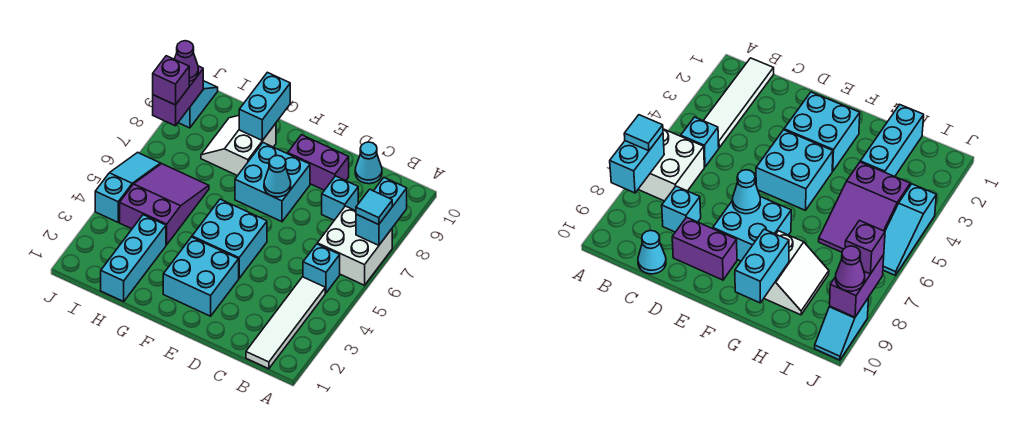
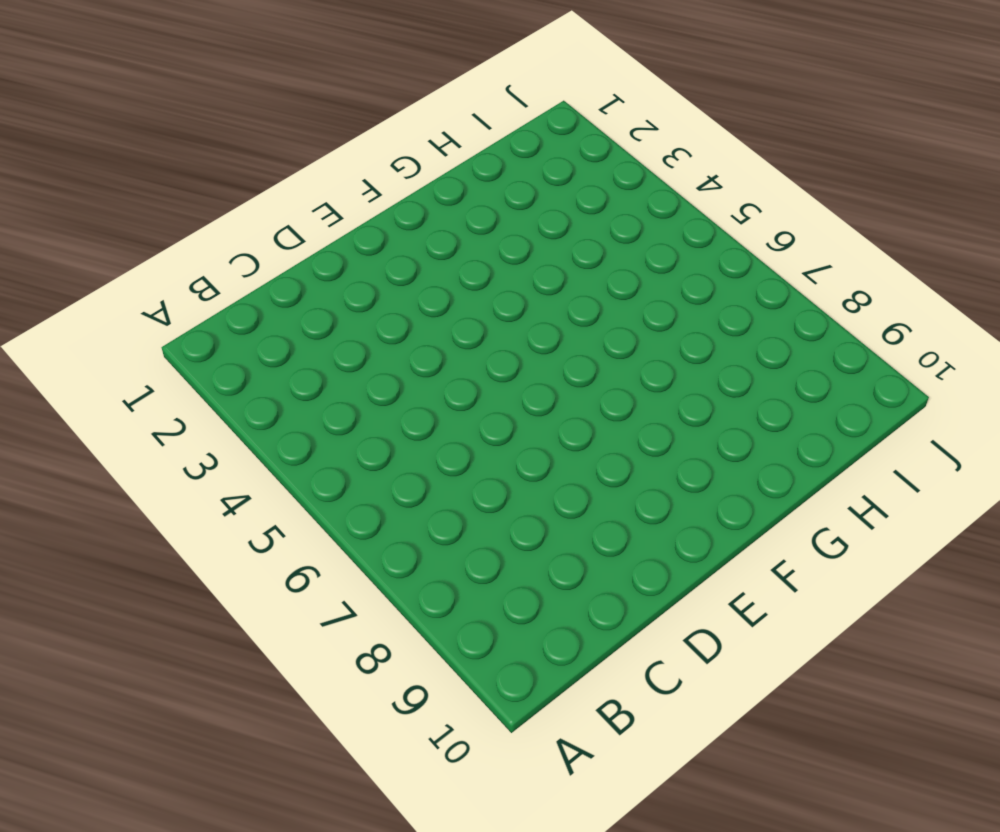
none -> white brick A6:B7 level 1
none -> white tile B1:B4 level 1
none -> cyan brick B5 level 1

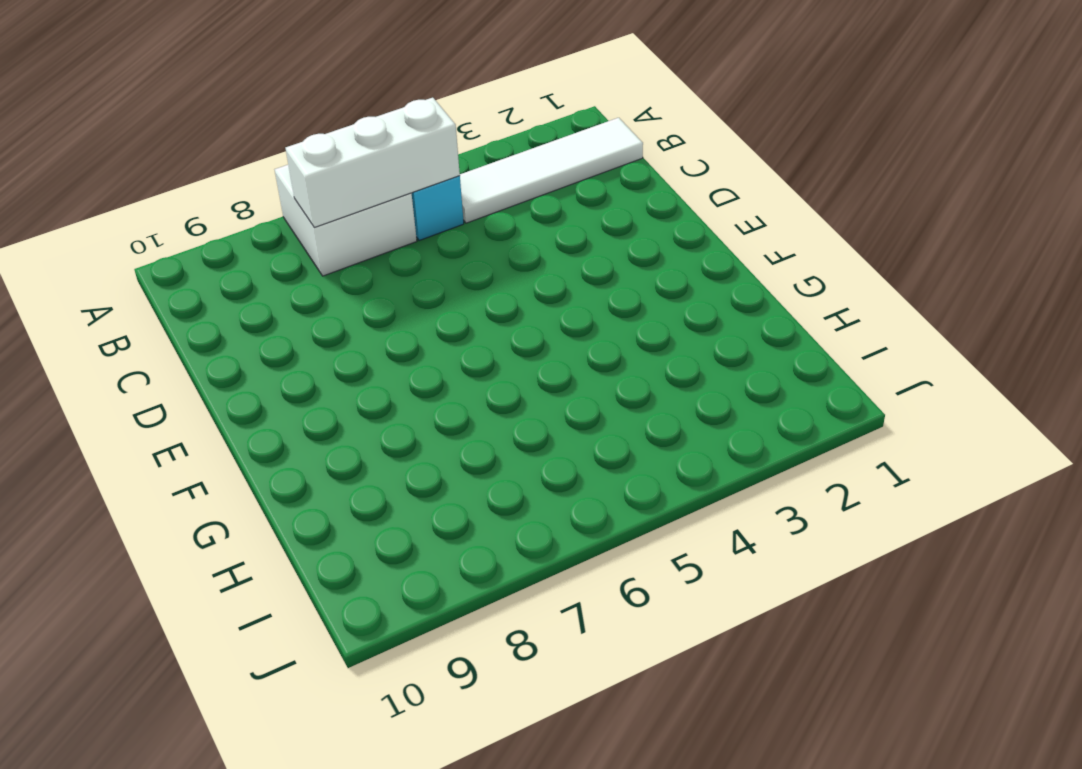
white brick B5:B7 level 2 -> none
none -> cyan brick C8 level 1
none -> cyan cone C10 level 1
none -> purple brick D9:E9 level 1

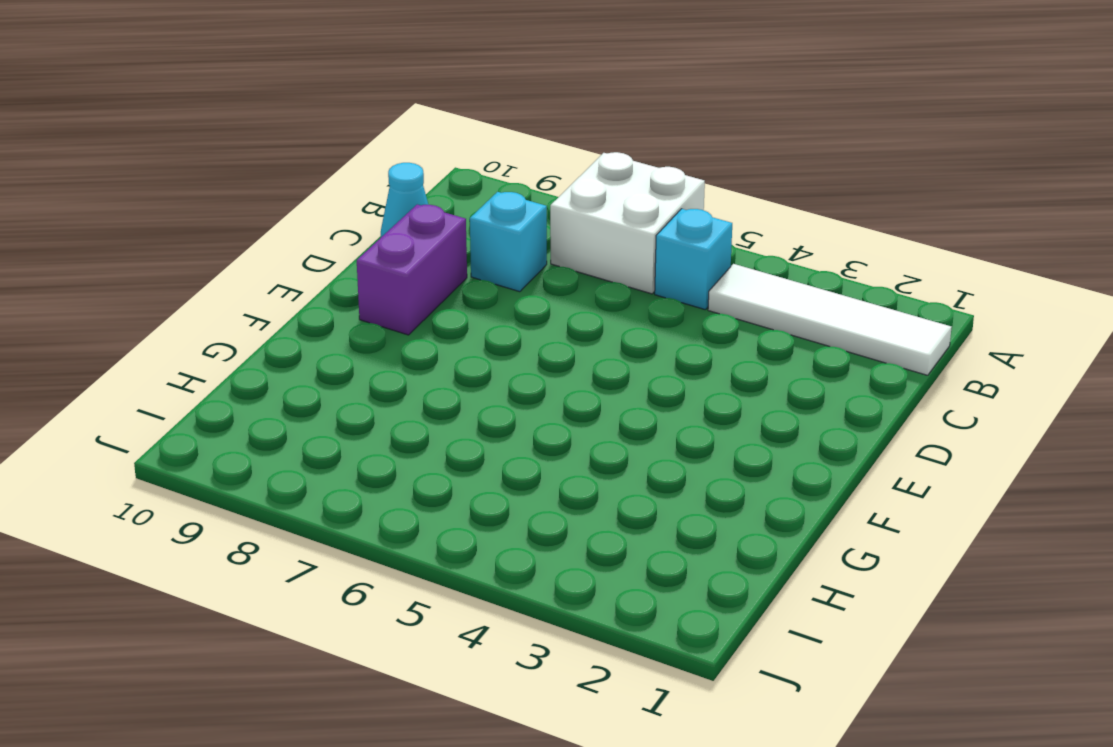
none -> cyan brick E2:F3 level 1
none -> cyan brick E4:F5 level 1
none -> cyan brick E7:F8 level 1

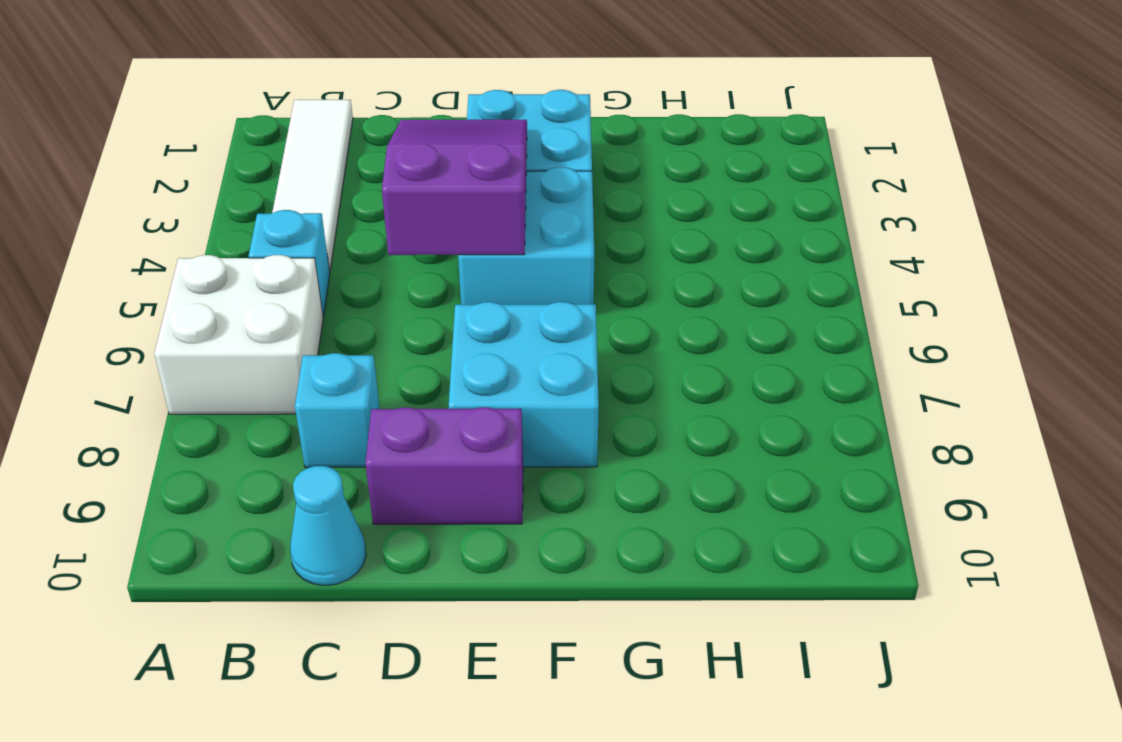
purple slope D3:E5 level 2 top 5 -> purple slope H4:I6 level 1 top 4
none -> white slope G8:H9 level 1 top G
none -> cyan brick H1:H3 level 1
none -> cyan slope J4:J6 level 1 top 4

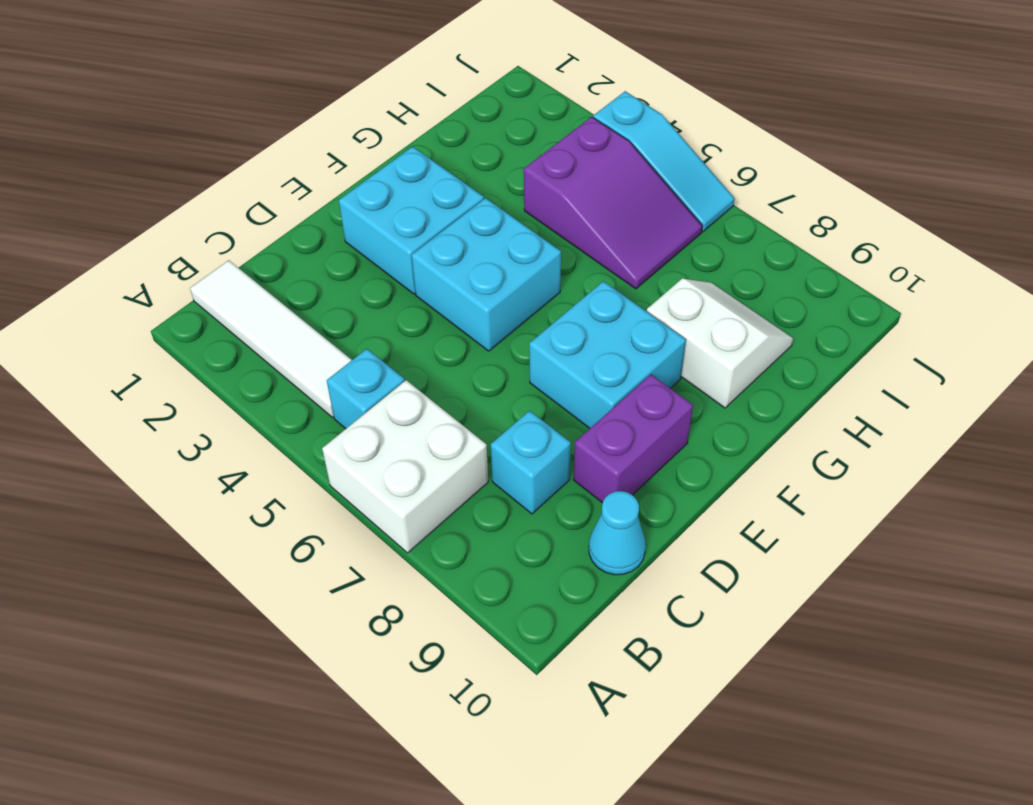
none -> cyan brick H1:H3 level 1
none -> cyan slope J9:J10 level 1 top 9
none -> cyan brick A7:A8 level 2

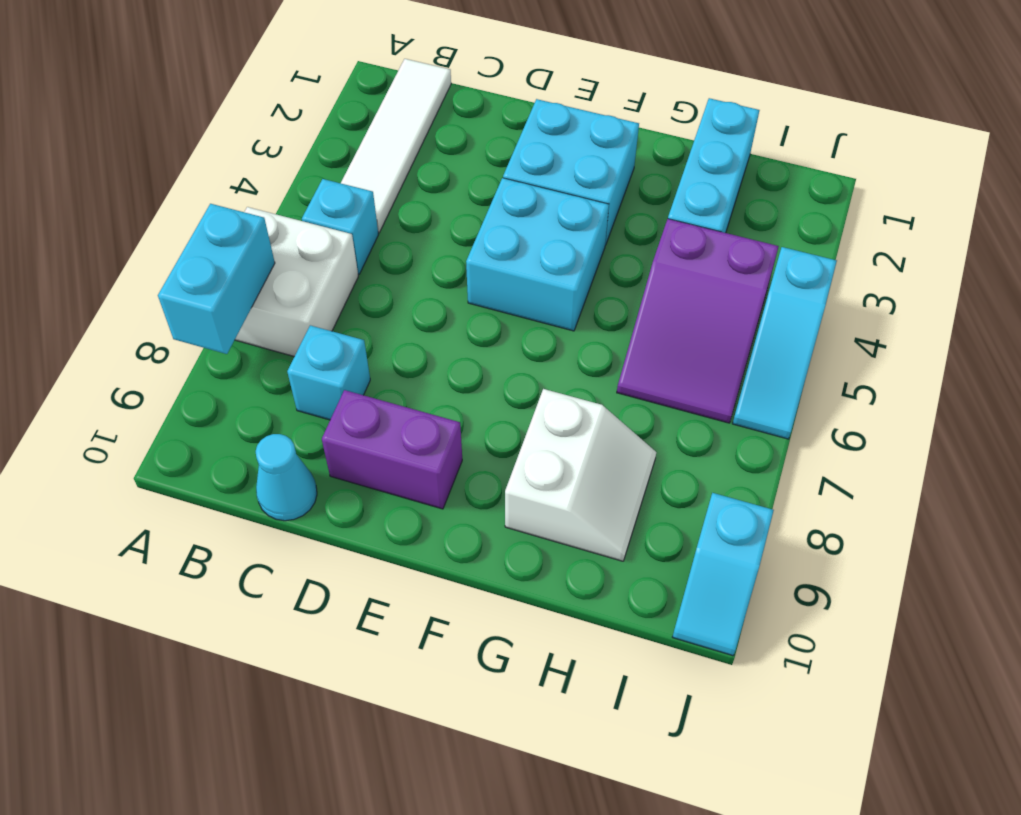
none -> cyan brick E7:F8 level 1
none -> cyan cone E7 level 2
none -> cyan brick G9:G10 level 2

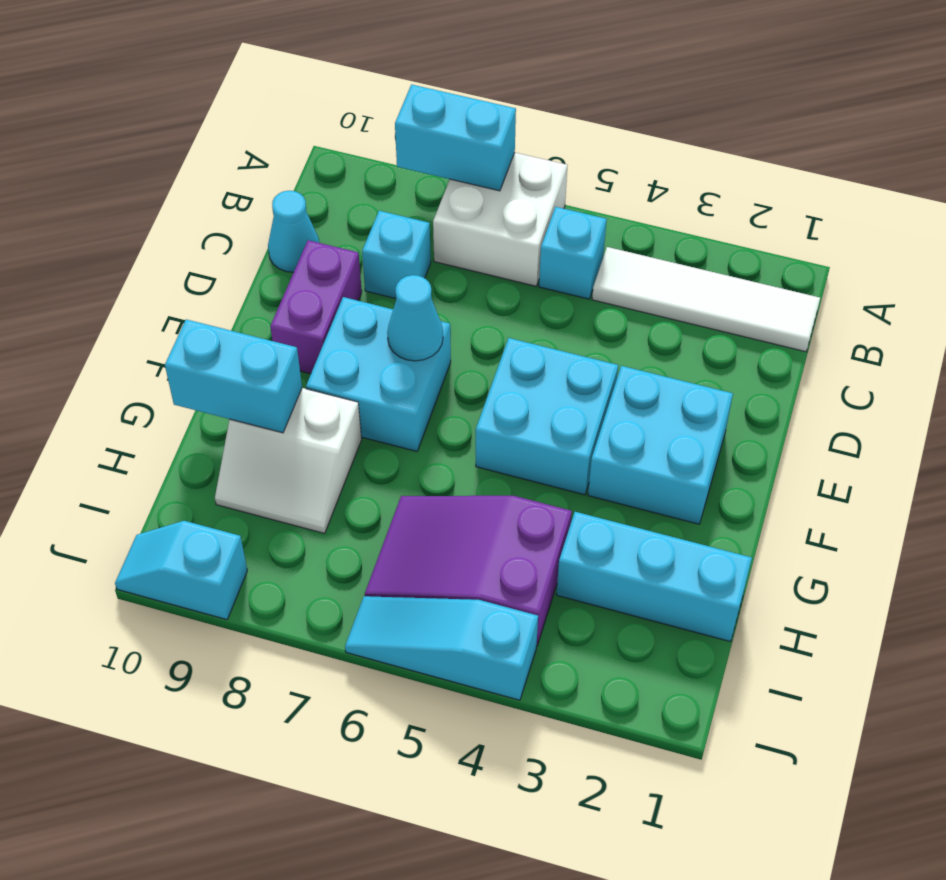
none -> purple brick J8:J9 level 2
none -> cyan tile A7 level 3
none -> purple brick J8 level 3

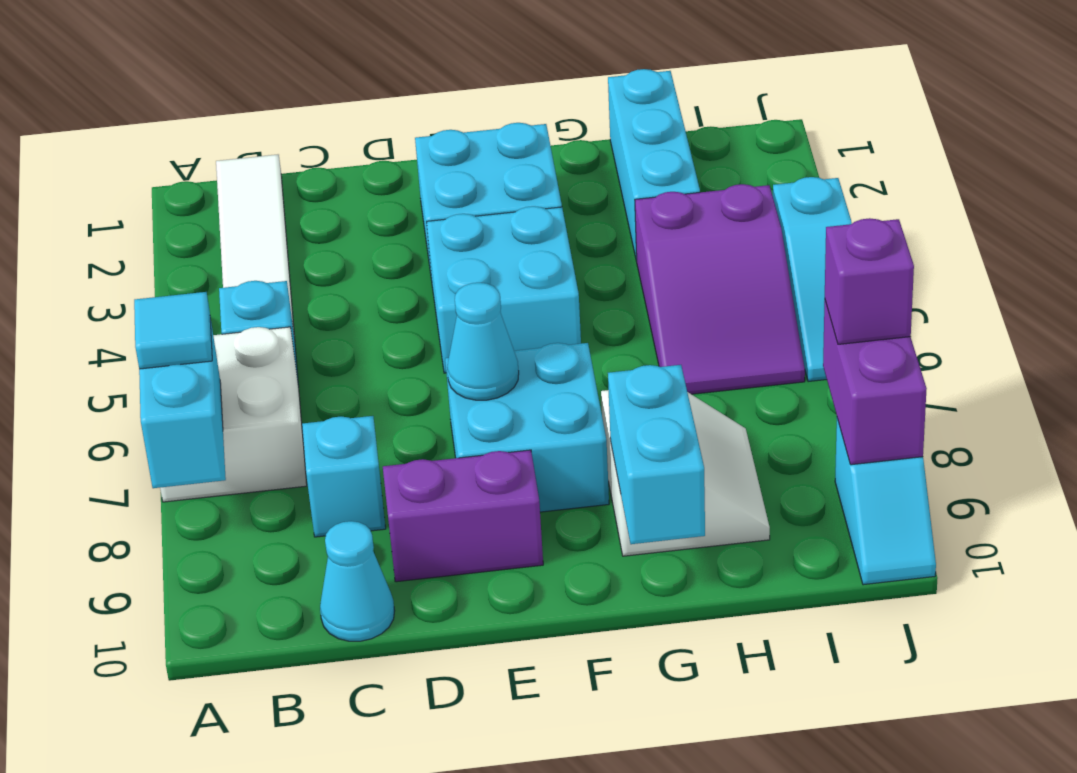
none -> purple cone J9 level 3

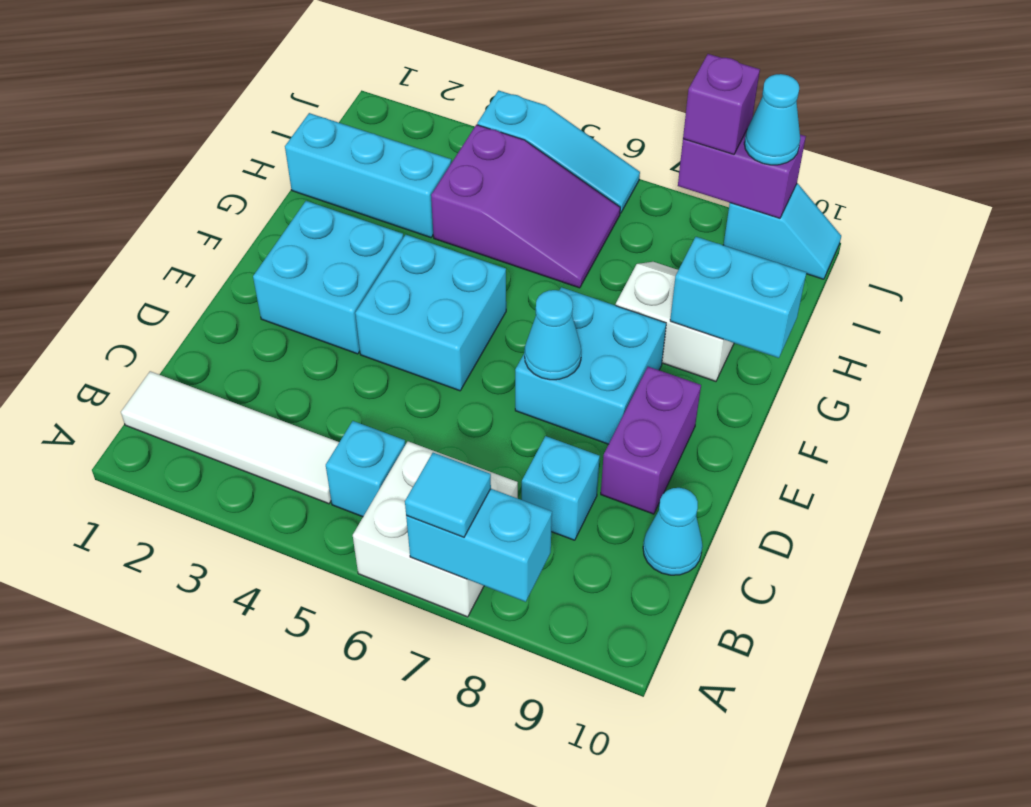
cyan cone J9 level 3 -> purple cone J9 level 3

